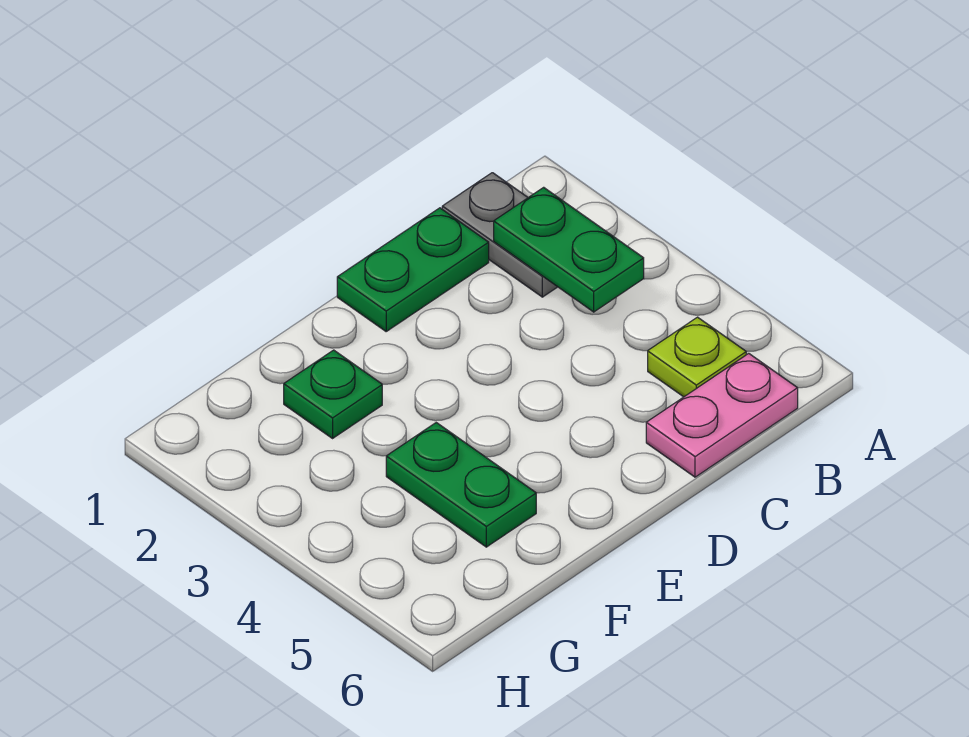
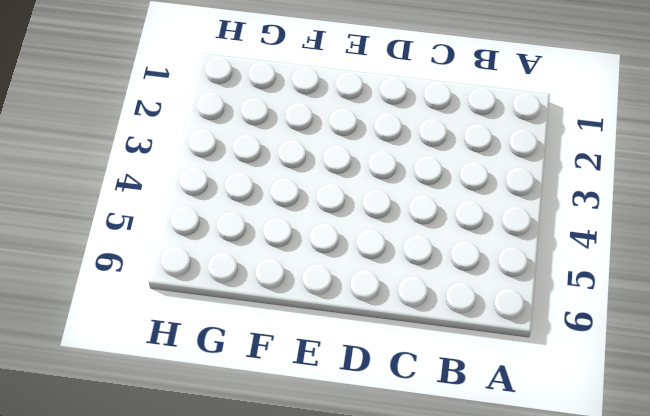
none -> grey plate B1:B2 level 1
none -> lime plate B5 level 1

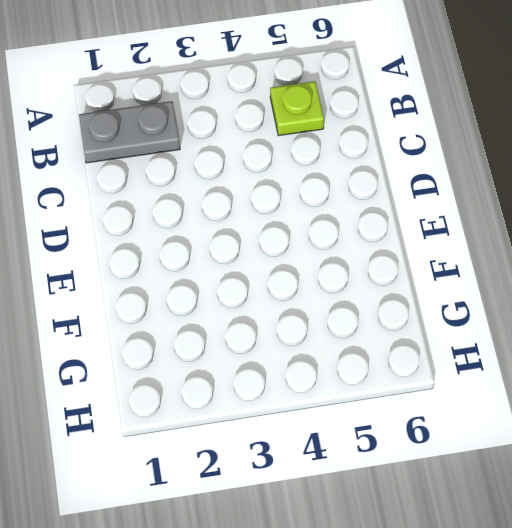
none -> pink plate B6:C6 level 1
none -> green plate C1:D1 level 1

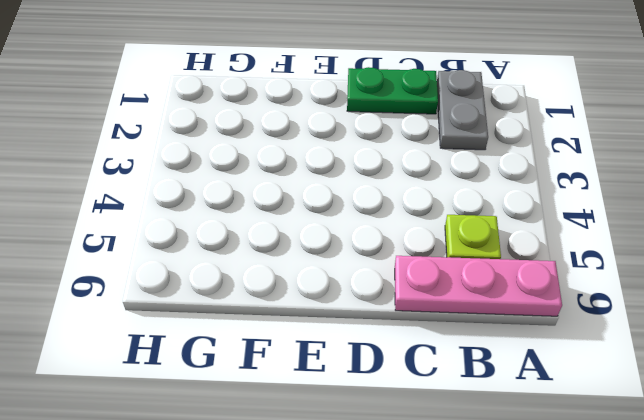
pink plate A6:C6 level 1 -> pink plate B6:C6 level 1
none -> green plate F2 level 1
none -> green plate F4:F5 level 1

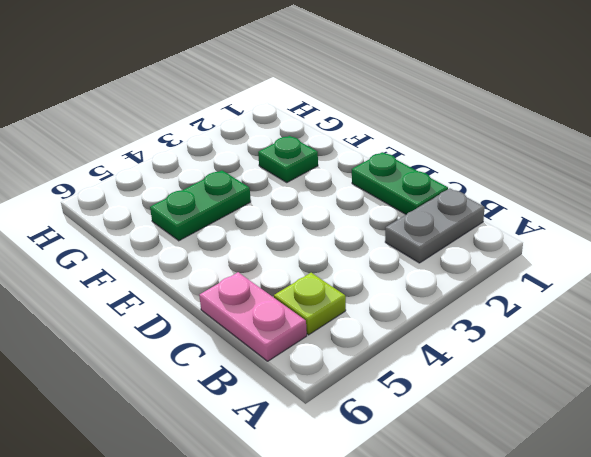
none -> green plate B2:B3 level 2

